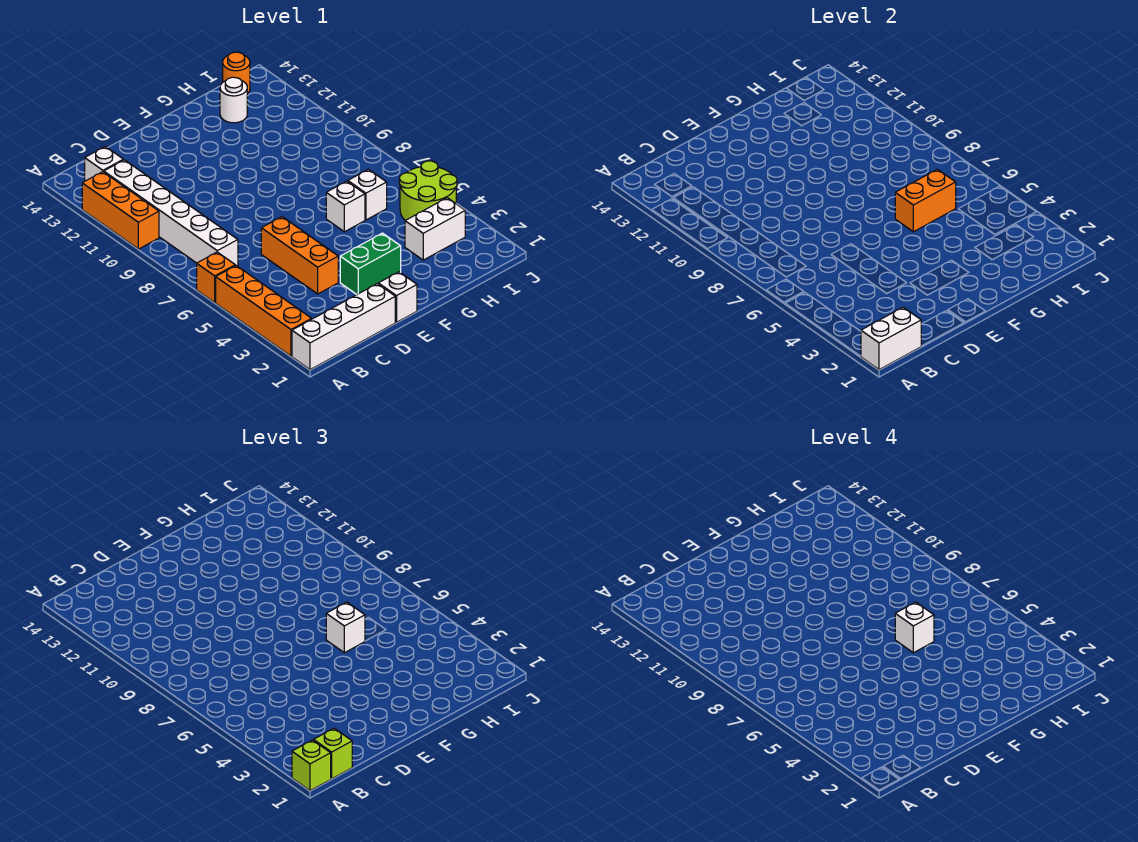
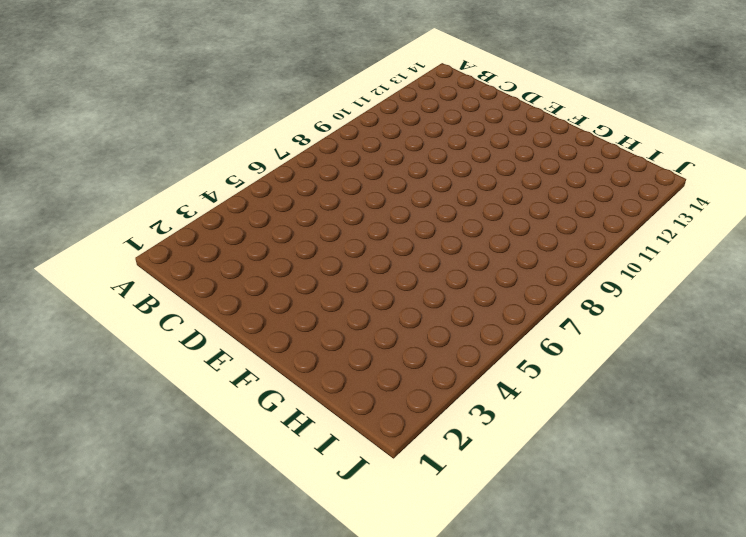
none -> white brick A1:D1 level 1
none -> orange brick A2:A5 level 1
none -> orange brick A6 level 1

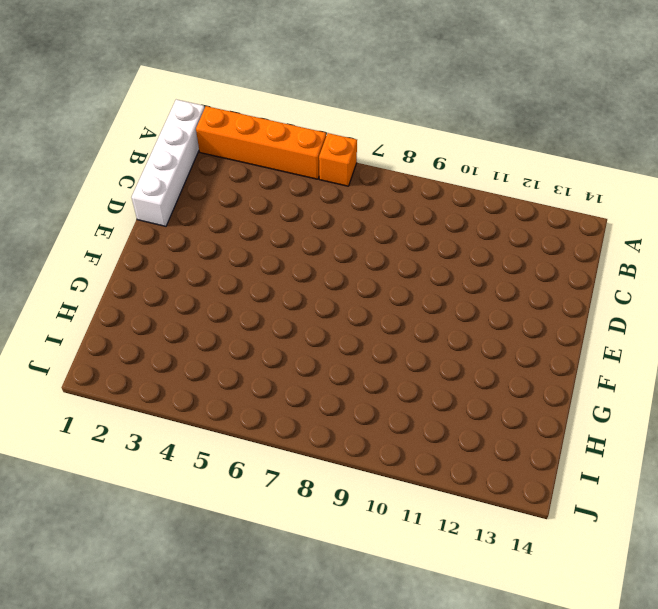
none -> orange brick A10:A12 level 1
none -> white brick B7:B12 level 1
none -> white brick B13 level 1

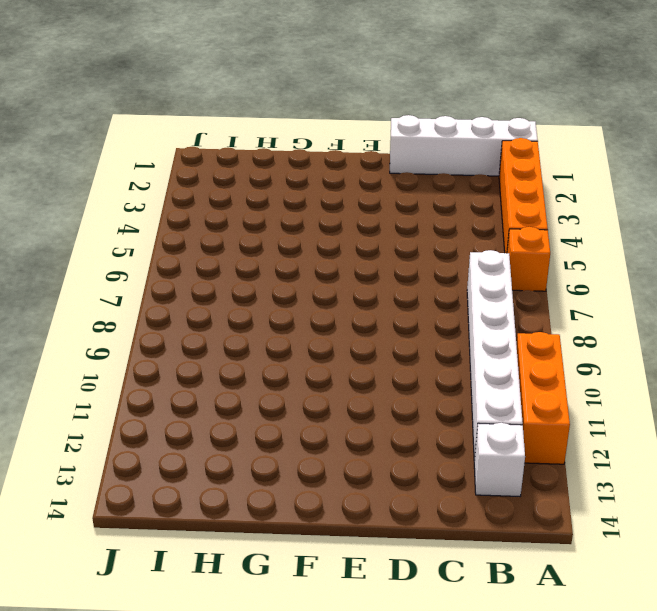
none -> orange brick D4:D6 level 1
none -> white brick E1 level 1
none -> green brick E3:F3 level 1

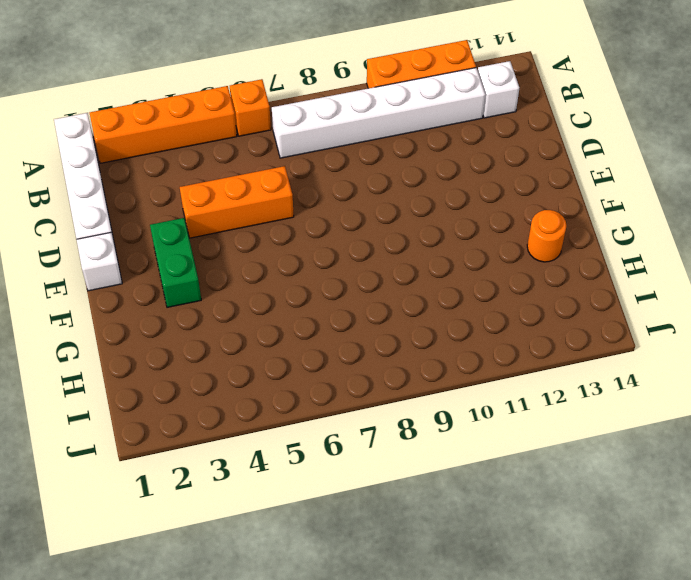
orange round brick G13 level 1 -> orange round brick I14 level 1
none -> white brick G6 level 1
none -> white brick H3:I3 level 1
none -> white brick H6 level 1

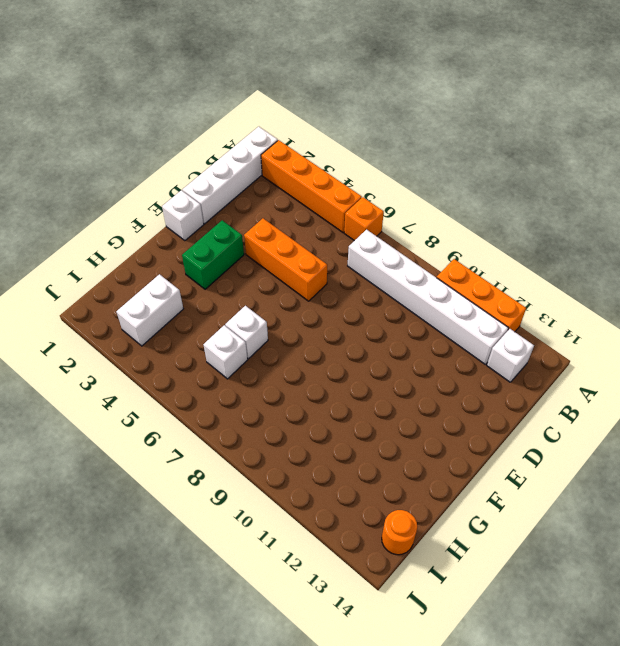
none -> white round brick H13 level 1
none -> lime round brick I4:J5 level 1
none -> white brick A1:B1 level 2

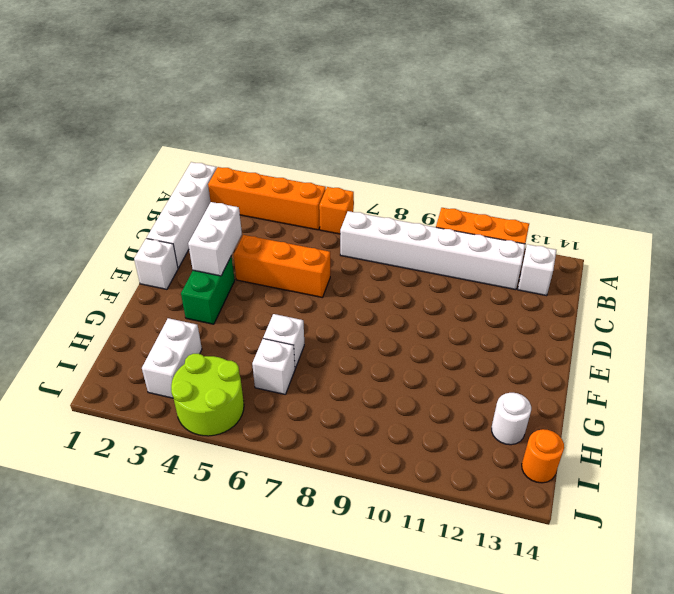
white brick D3:E3 level 2 -> white brick A1:B1 level 2
none -> orange brick G6:H6 level 2
none -> lime brick A1 level 3
none -> lime brick B1 level 3

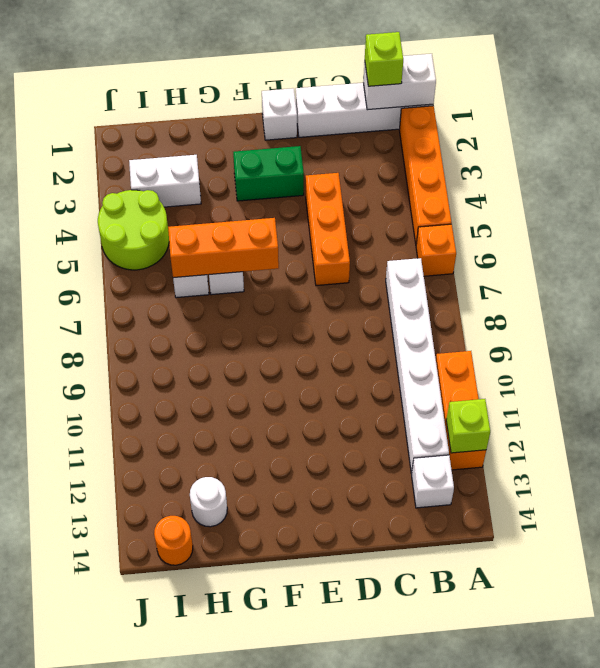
lime brick A12 level 2 -> lime brick A1 level 3
orange brick F6:H6 level 2 -> orange brick G6:H6 level 2
none -> white brick G6 level 3
none -> white brick G6 level 4

